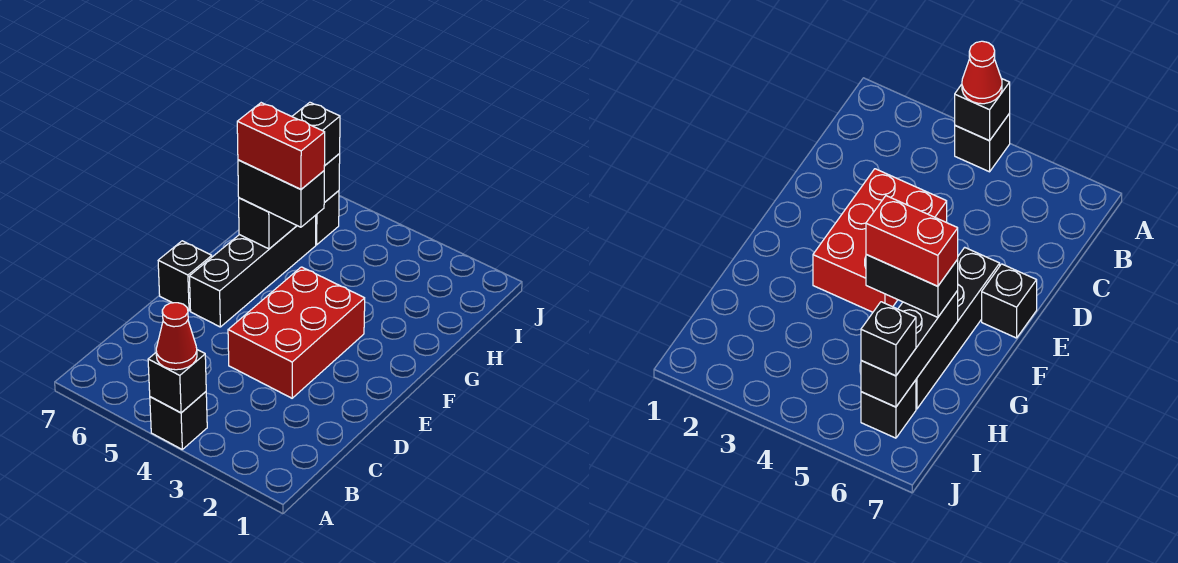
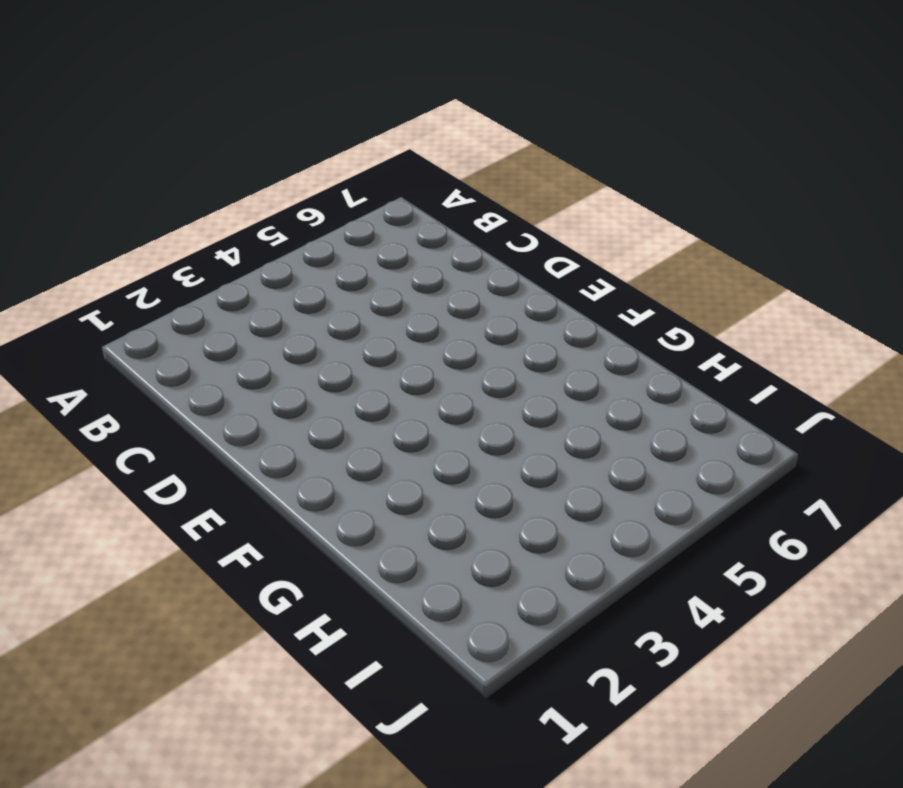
none -> black brick A4 level 1
none -> red brick D3:F4 level 1

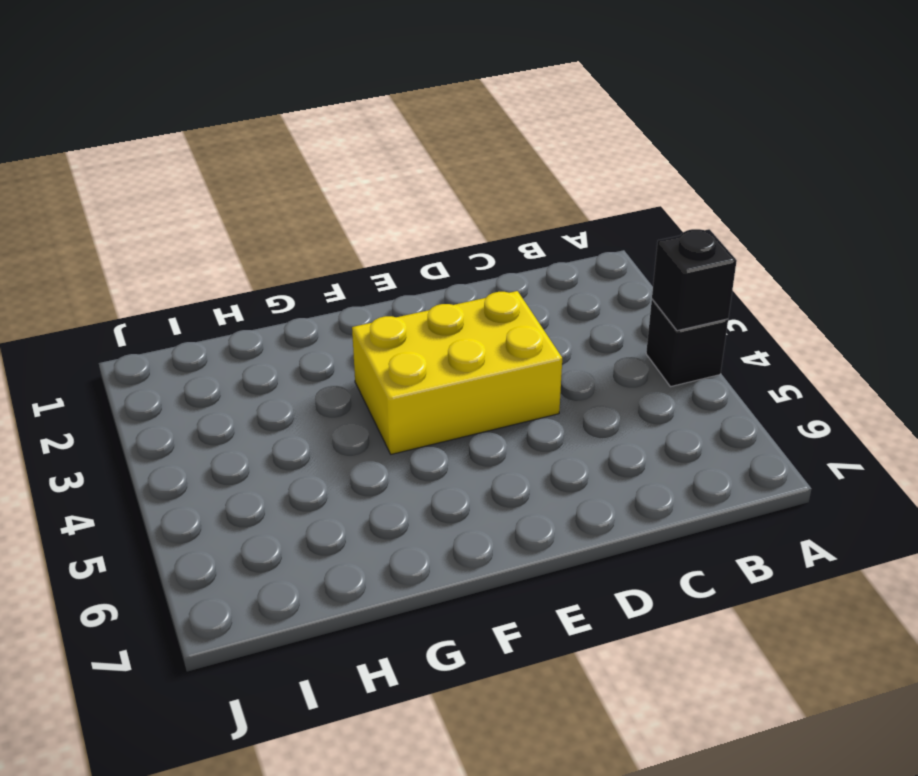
yellow brick D3:F4 level 1 -> red brick D3:F4 level 1
none -> black brick E6:H6 level 1
none -> black brick E7 level 1

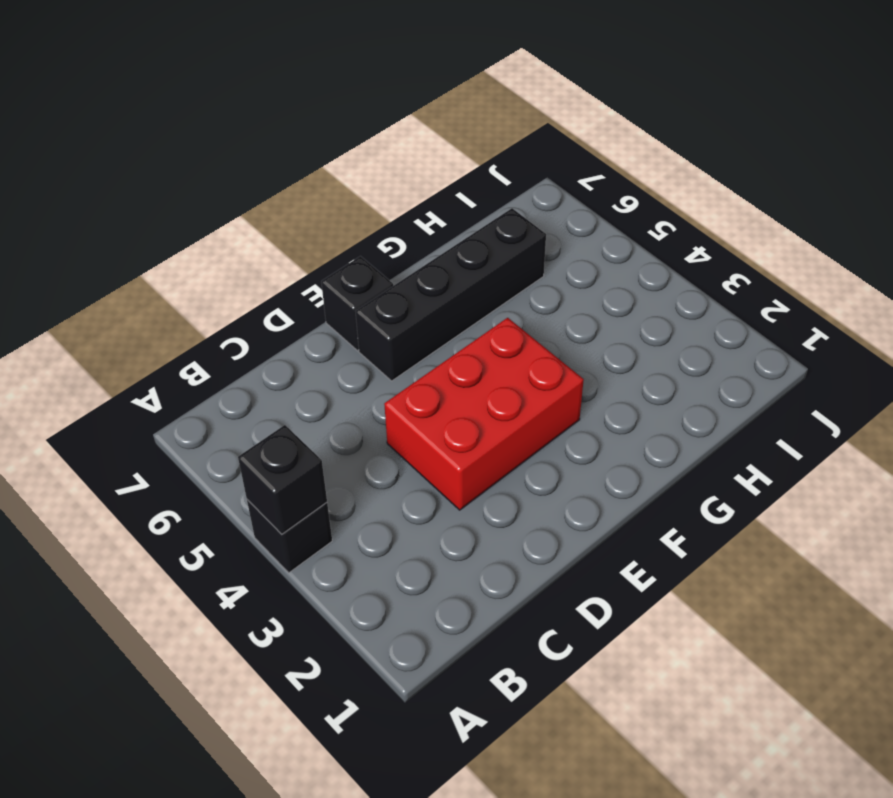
none -> black brick I6 level 1
none -> black brick G6:I6 level 2

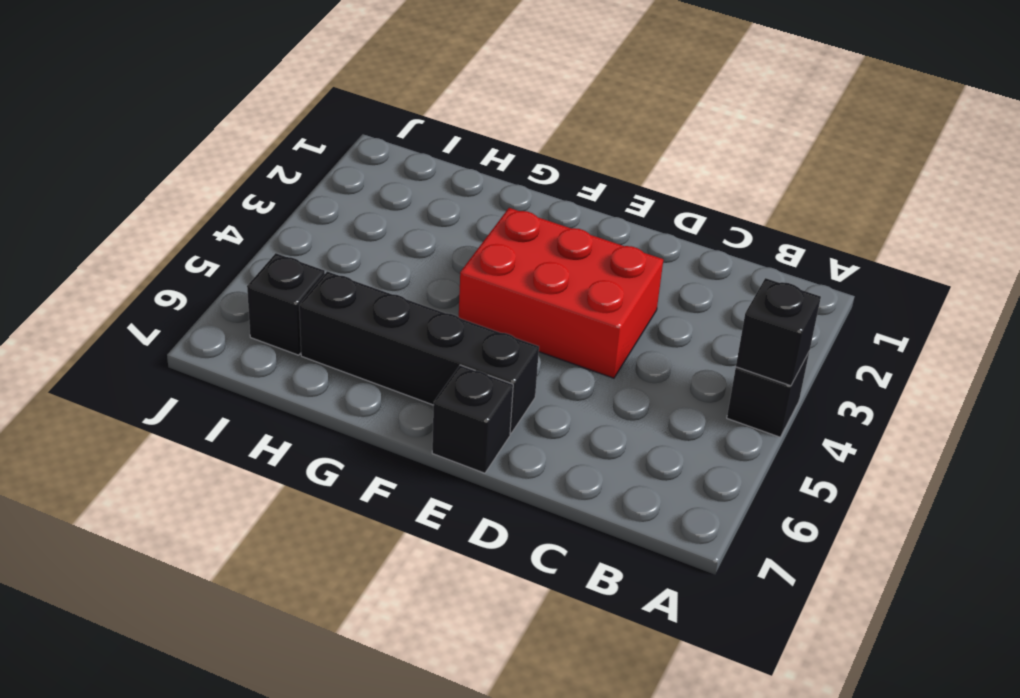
none -> black brick G6:I6 level 2
none -> red cone A4 level 3

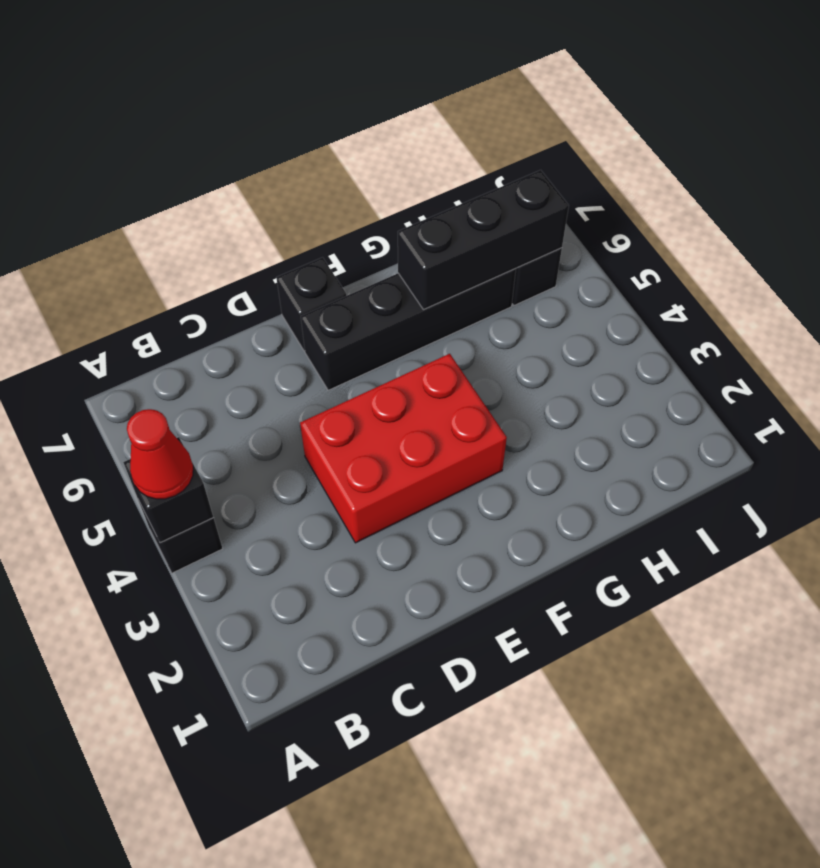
none -> black brick G5:G6 level 3
none -> black brick I6 level 3

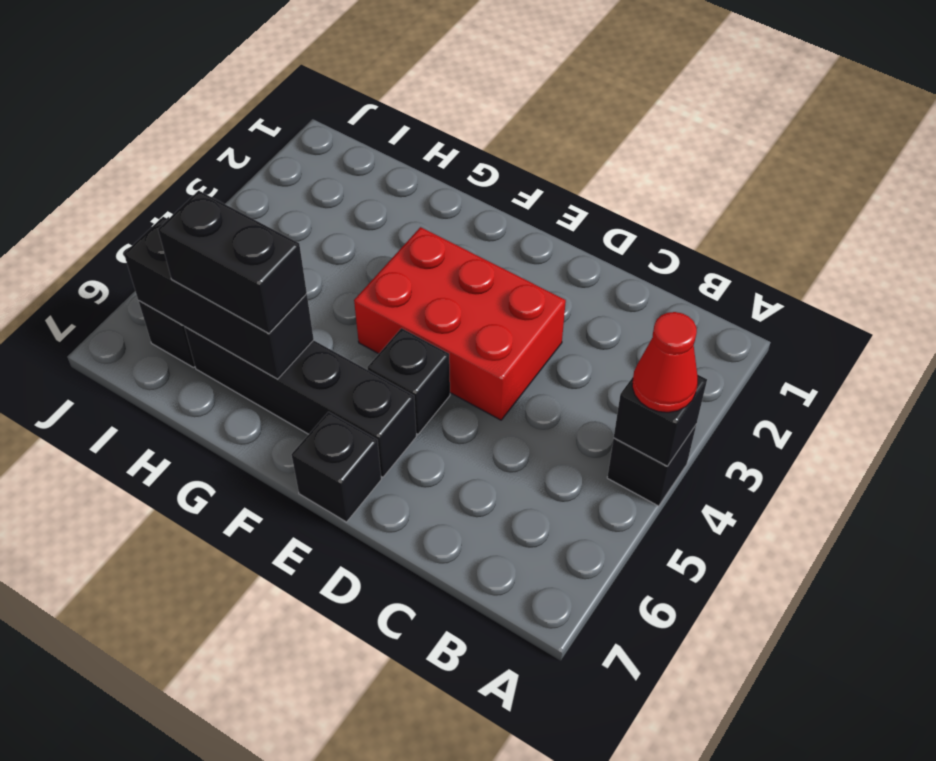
black brick E5 level 1 -> black brick I6 level 3
black brick G6:H6 level 3 -> black brick G5:G6 level 3
none -> red brick G5:G6 level 4

